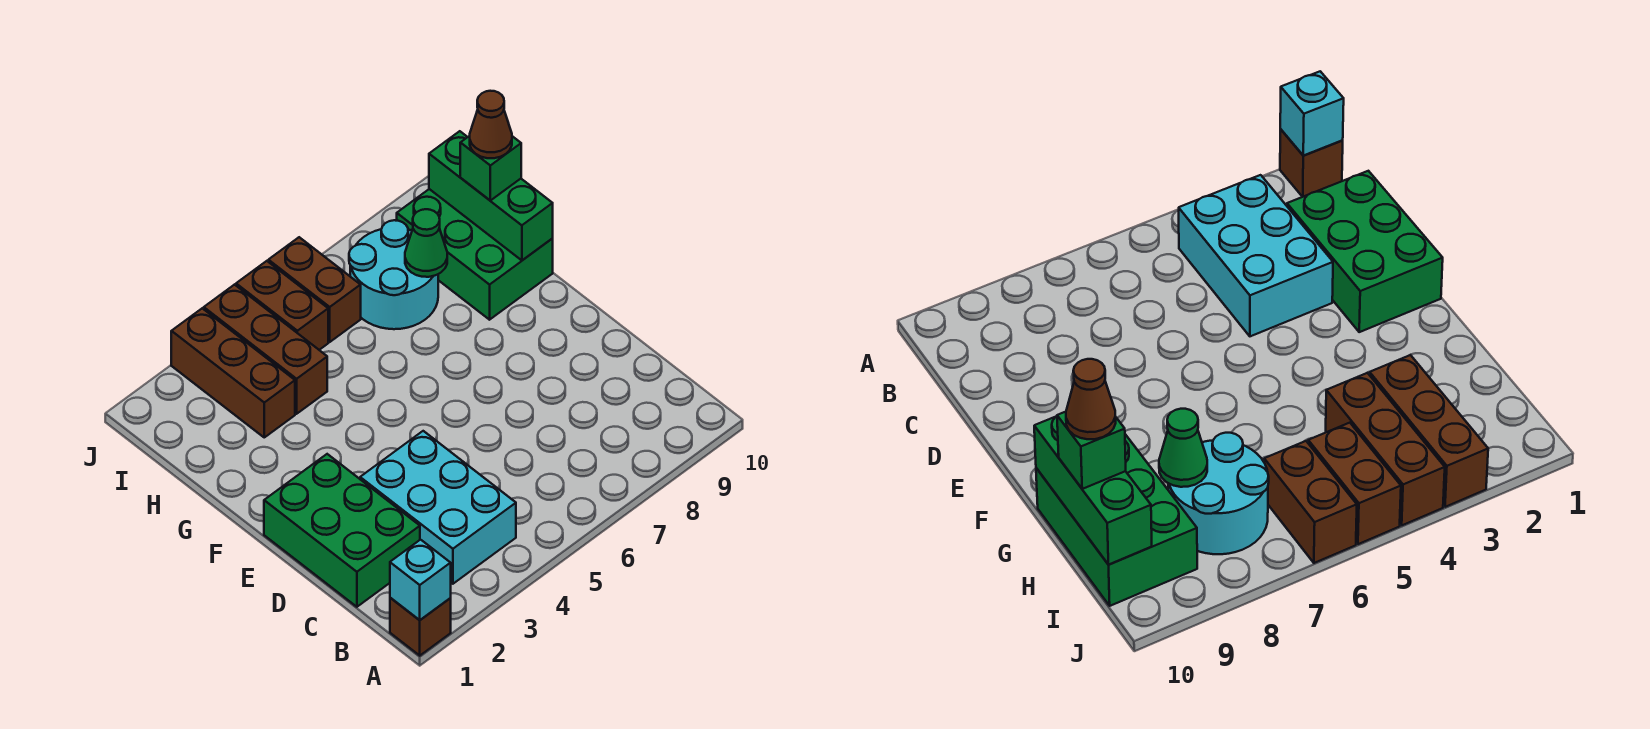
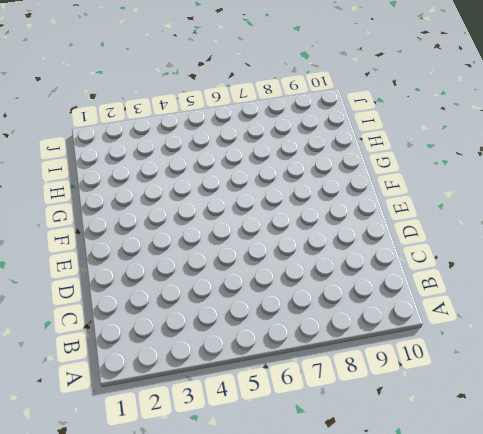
none -> brown brick A1 level 1
none -> cyan brick B3:D4 level 1
none -> green brick C1:E2 level 1

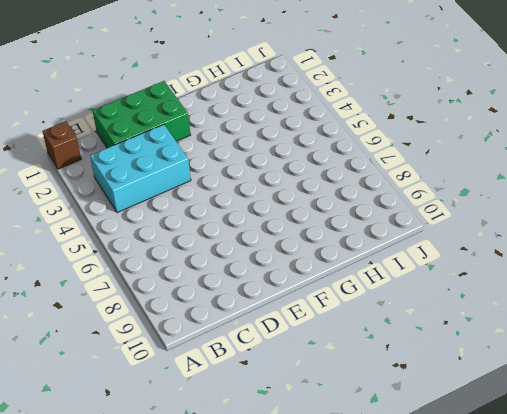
none -> green brick G9:I10 level 1
none -> brown brick H3:J3 level 1
none -> brown brick H4:J4 level 1

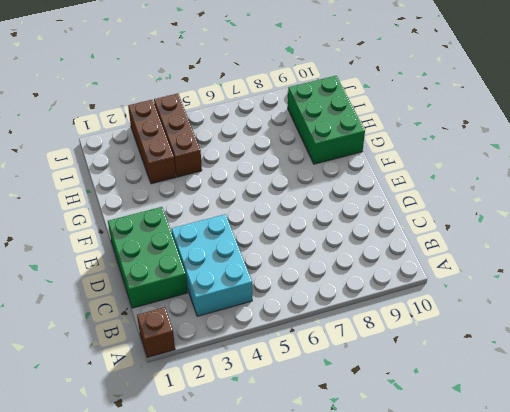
none -> cyan round brick H7:I8 level 1
none -> brown brick I5:J5 level 1
none -> brown brick I6:J6 level 1

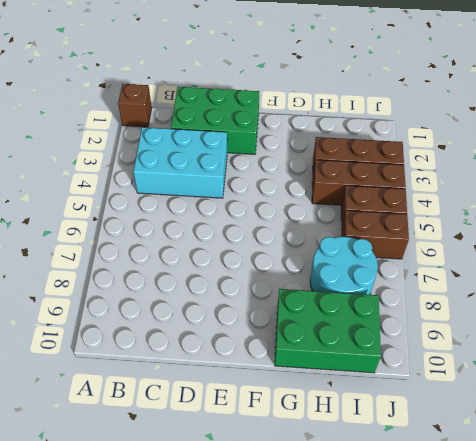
none -> cyan brick A1 level 2
none -> green brick G10:I10 level 2
none -> green cone H8 level 2

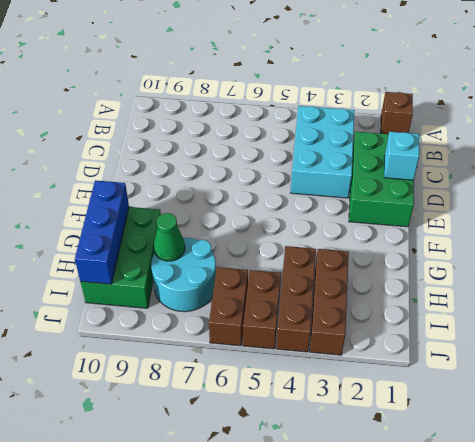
cyan brick D1 level 2 -> cyan brick A1 level 2
blue brick G10:I10 level 2 -> green brick G10:I10 level 2
none -> green brick H10 level 3
none -> brown cone H10 level 4

